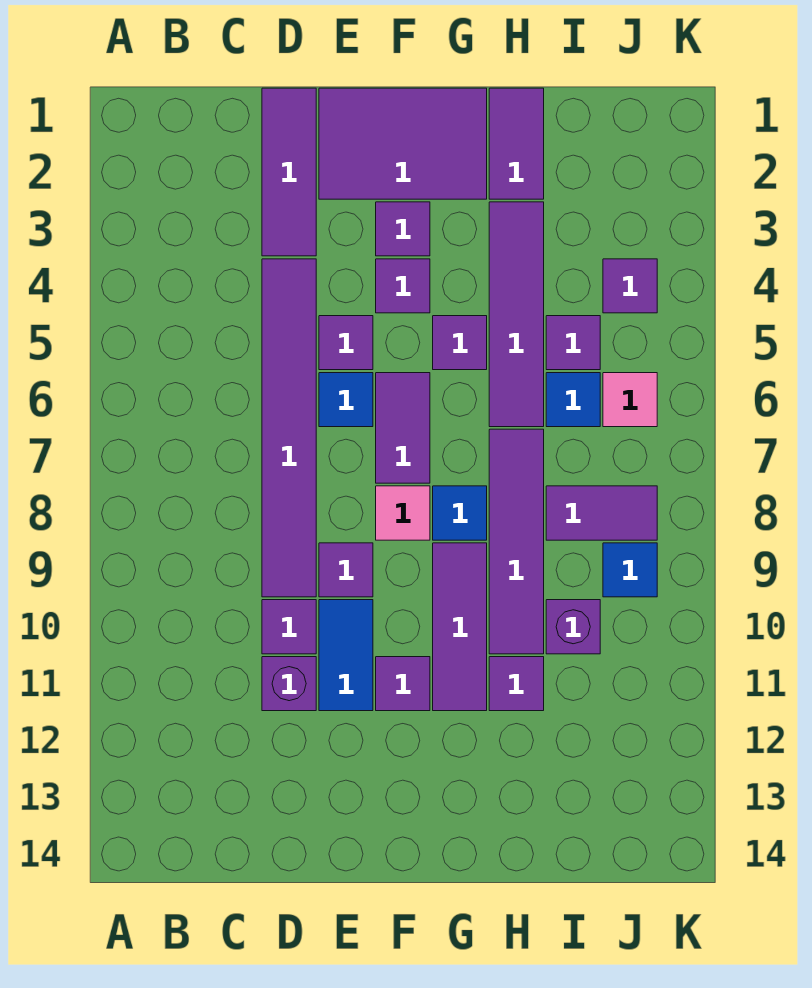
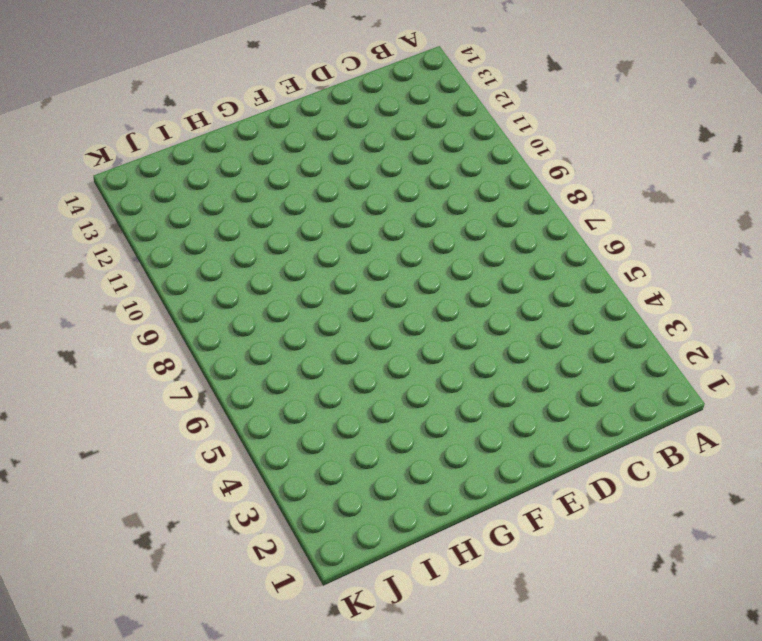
none -> purple tile D1:D3 level 1
none -> purple tile D4:D9 level 1
none -> purple tile D10 level 1

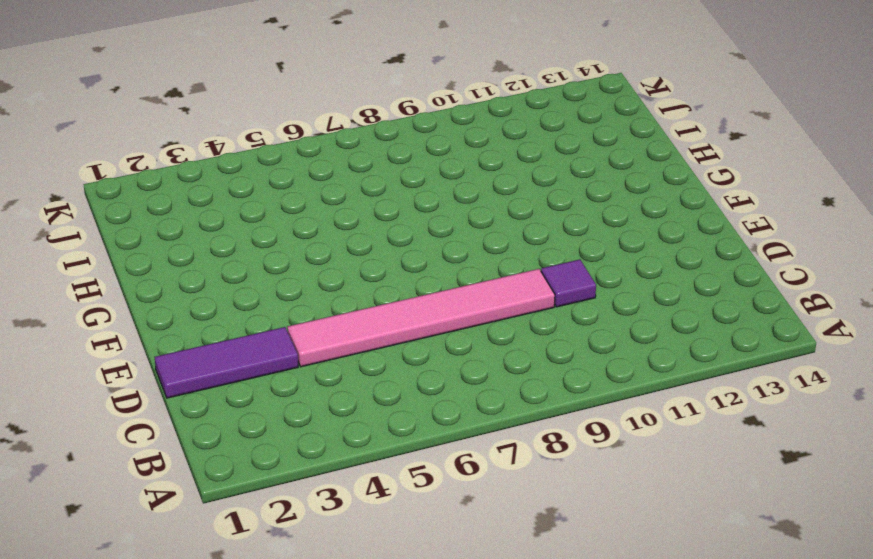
pink tile D4:D9 level 1 -> purple tile D4:D9 level 1
none -> purple brick D11 level 1
none -> purple tile E1:G2 level 1
none -> purple tile E5 level 1

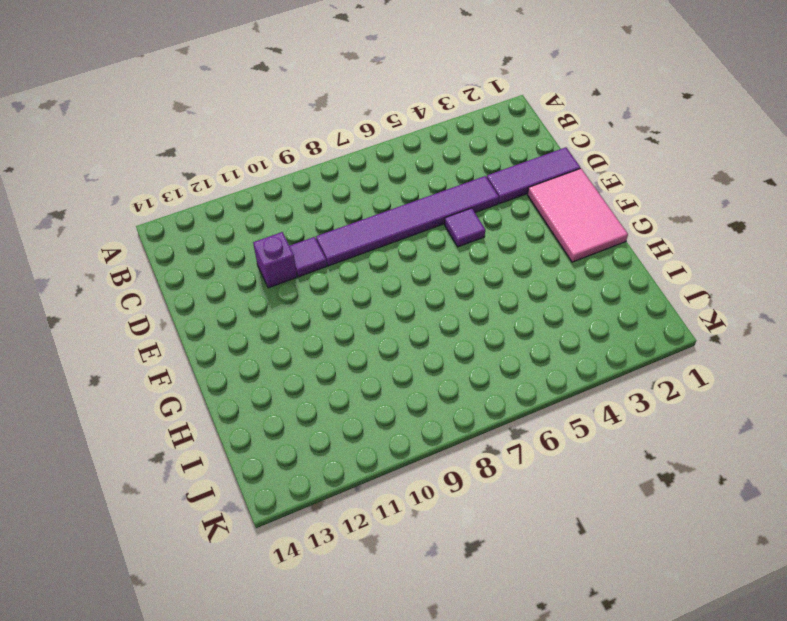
pink tile E1:G2 level 1 -> purple tile E1:G2 level 1
none -> blue tile E6 level 1
none -> purple tile E9 level 1
none -> blue tile E10:E11 level 1

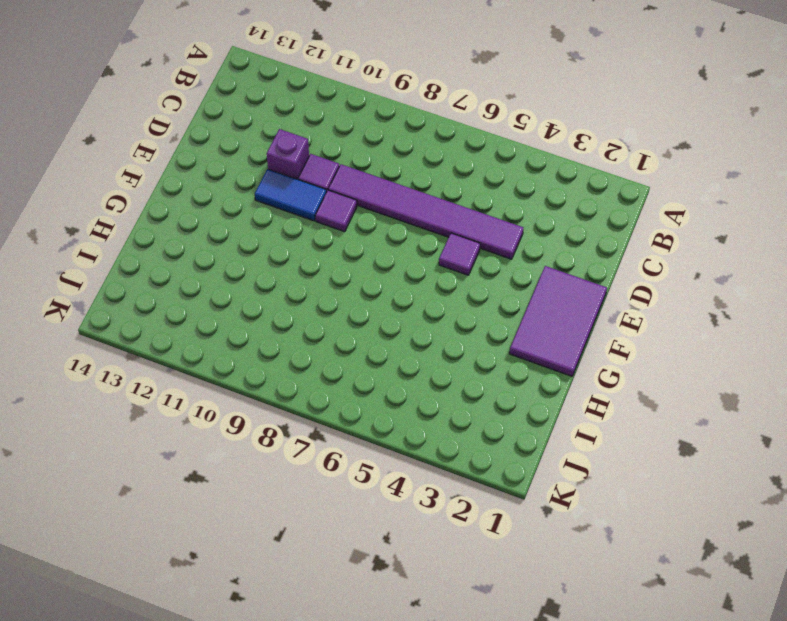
none -> purple tile D1:D3 level 1
none -> blue tile E6 level 1
none -> purple tile F3 level 1

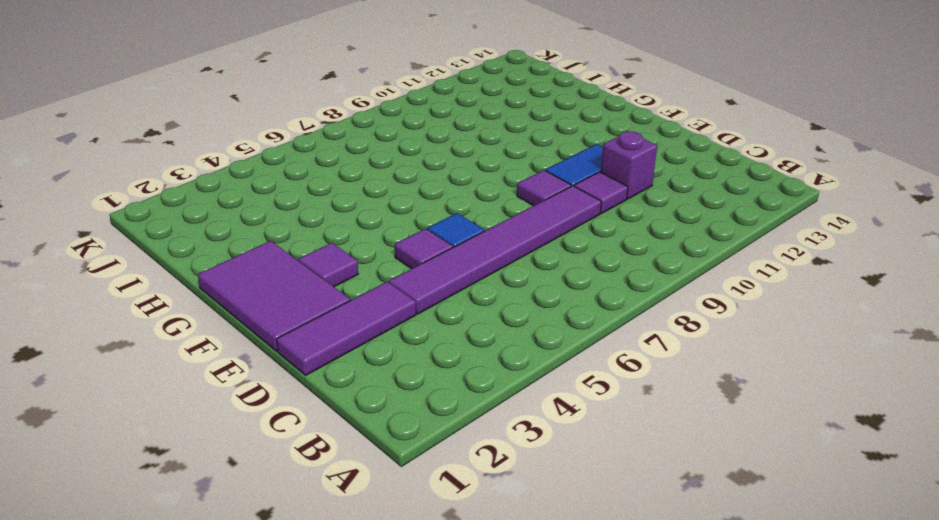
none -> purple tile F4 level 1
none -> purple tile F6:F7 level 1
none -> pink tile F8 level 1

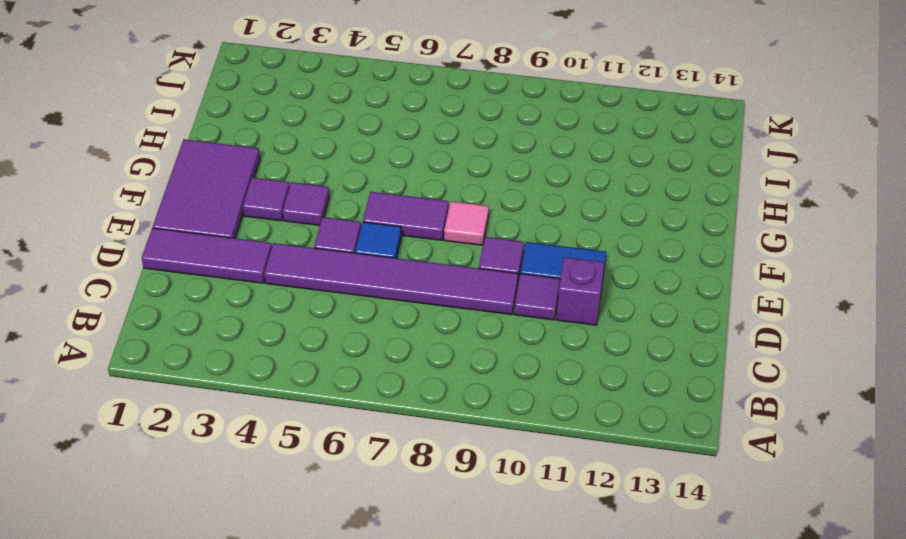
none -> purple tile F11 level 1
none -> purple tile G5 level 1
none -> blue tile G8 level 1

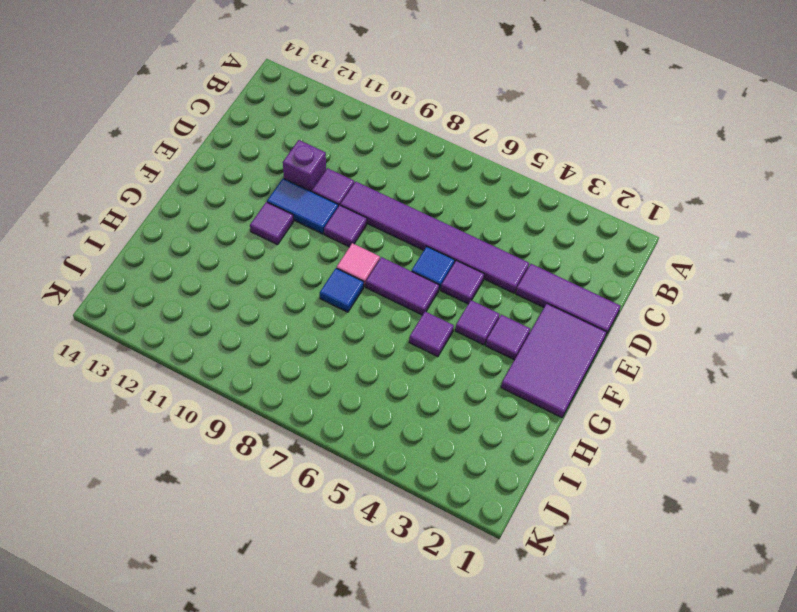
none -> purple tile G9:G11 level 1
none -> purple tile H1:H2 level 1
none -> purple tile H3:H6 level 1

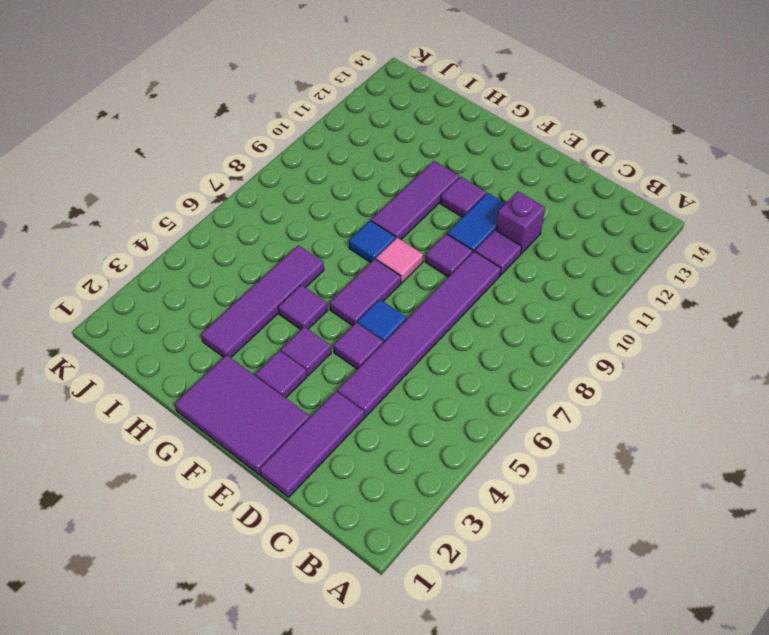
none -> purple tile H1:H2 level 1
none -> purple tile H7:H10 level 1
none -> purple tile H11 level 1

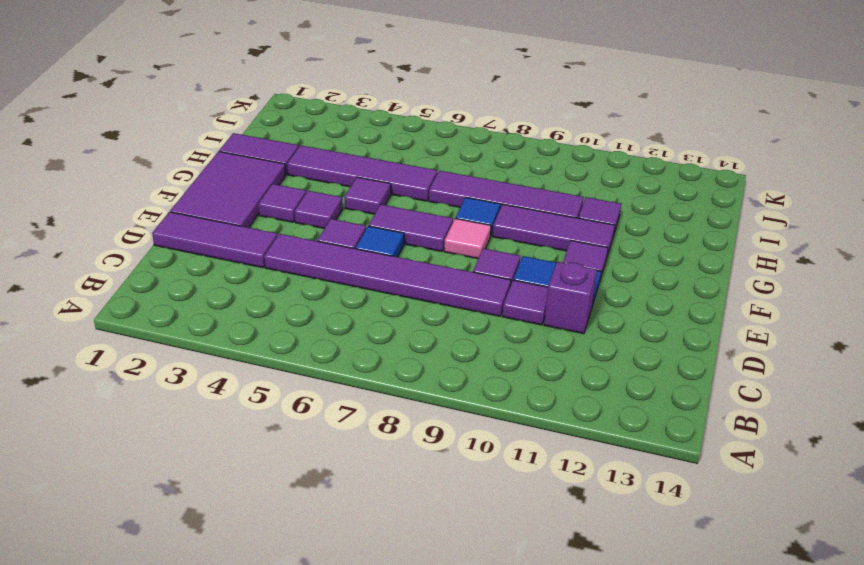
none -> purple tile I5 level 1
none -> blue tile I6 level 1
none -> purple tile I8:J8 level 1

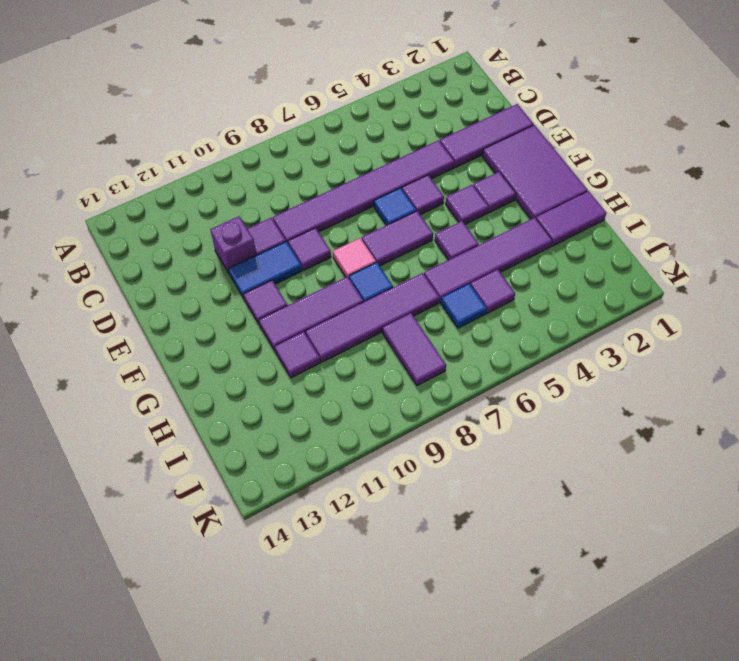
none -> purple brick I10 level 1
none -> purple tile J4 level 1
none -> pink tile J6 level 1

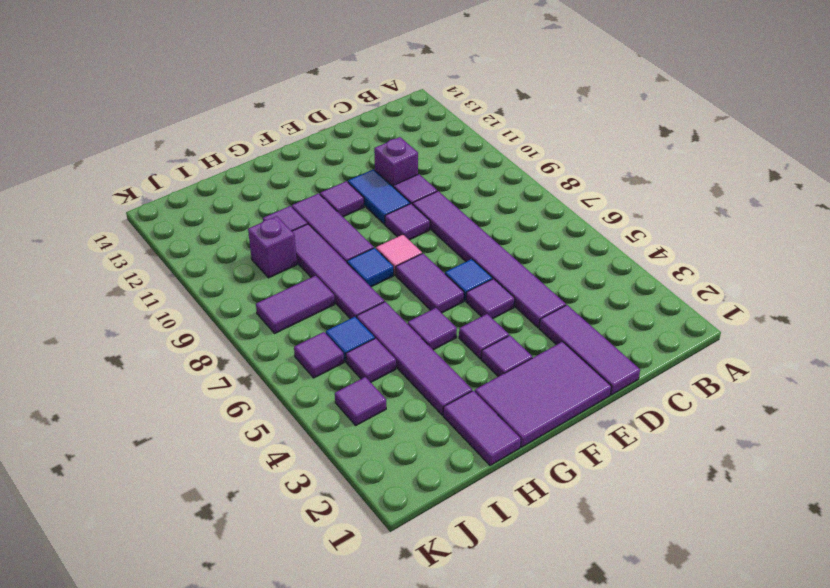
purple tile J6 level 1 -> pink tile J6 level 1
none -> blue tile J9 level 1

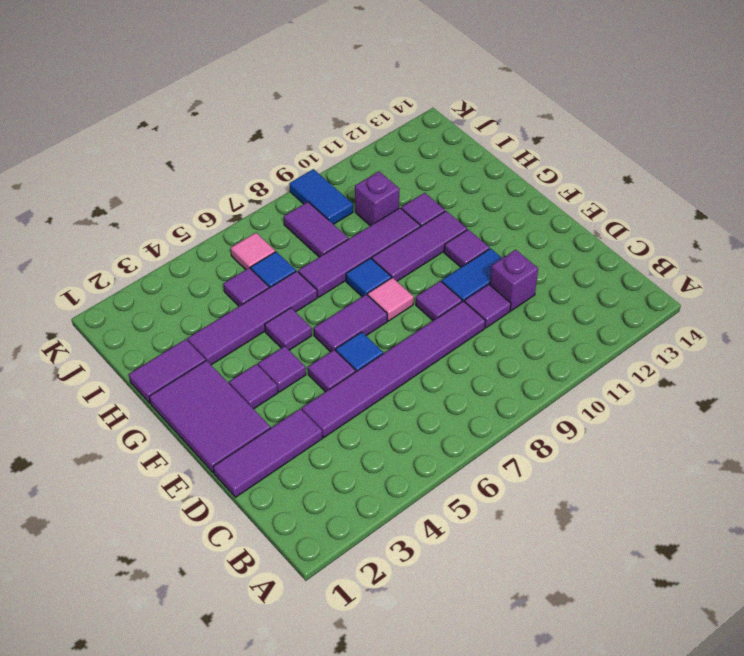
blue tile J9:K9 level 1 -> blue tile J9 level 1
none -> purple tile J4 level 1

